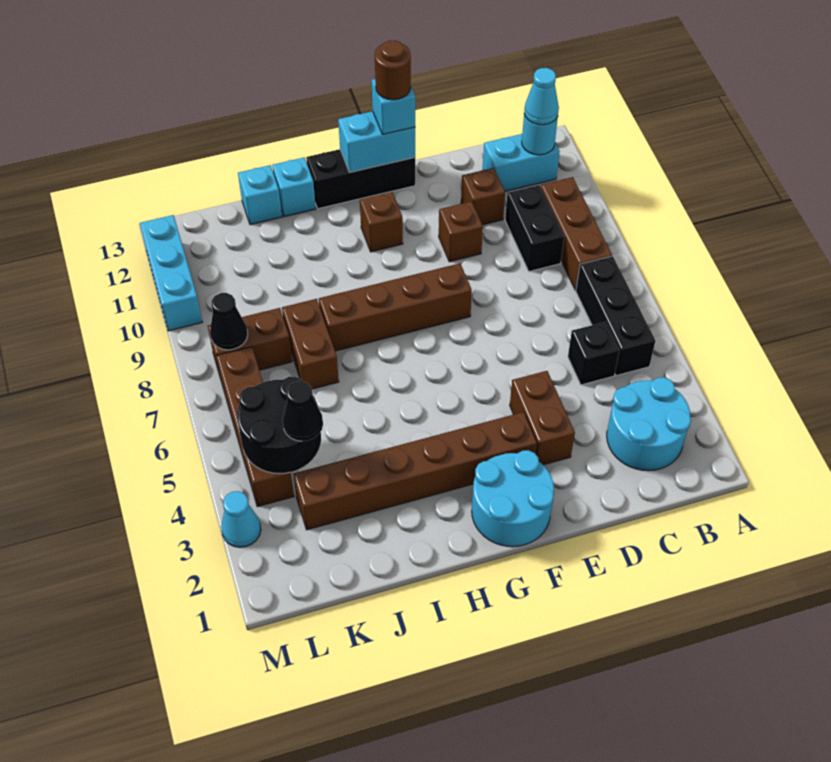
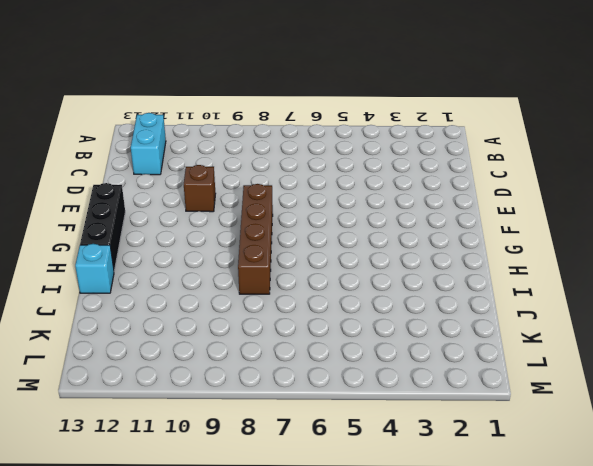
none -> cyan round brick B2:C3 level 1
none -> black brick B5:B7 level 1
none -> brown brick B8:B10 level 1

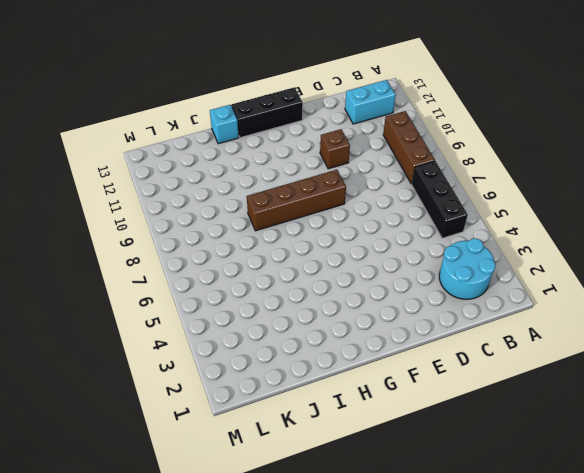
none -> black brick C5 level 1
none -> black brick C9:C10 level 1
none -> brown brick D11 level 1

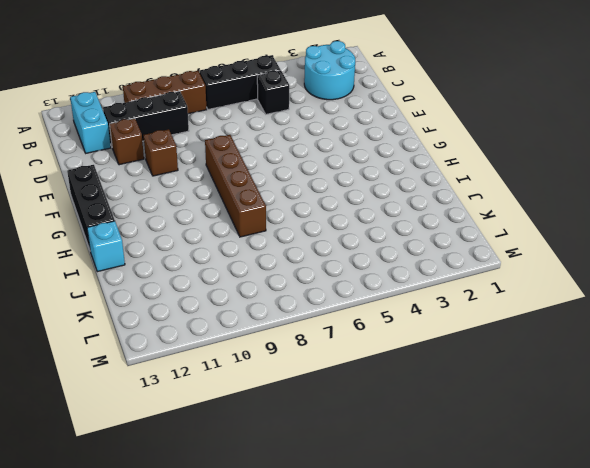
black brick C9:C11 level 1 -> black brick C9:C10 level 1
none -> brown brick E3:E4 level 1
none -> cyan round brick F1:G2 level 1
none -> brown brick F3:K3 level 1

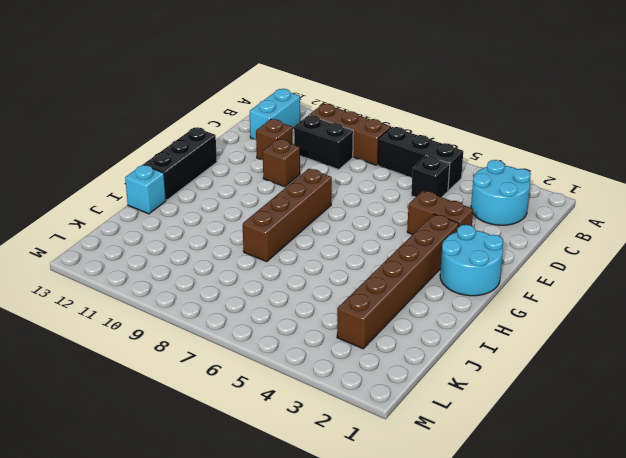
none -> brown brick G11 level 1
none -> brown brick J7:J8 level 1
none -> cyan brick J13 level 1

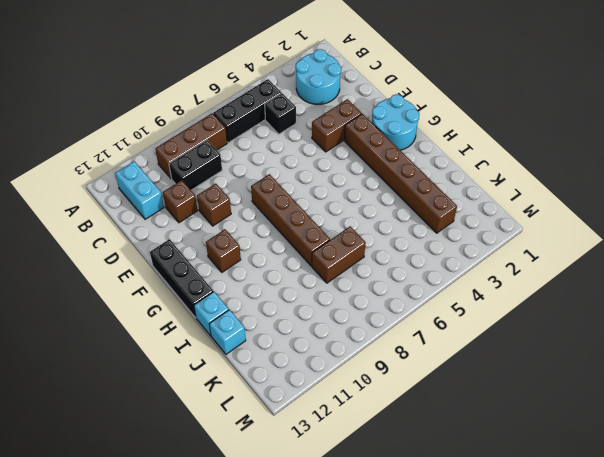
none -> brown brick K8:L8 level 1
none -> brown brick L4:L7 level 1
none -> cyan cone M3 level 1

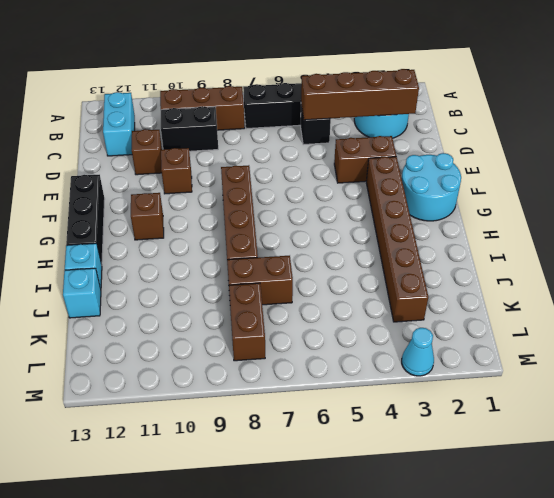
brown brick C2:C5 level 2 -> brown brick L4:L7 level 1
none -> cyan brick M10:M12 level 1
none -> cyan round brick B12 level 2
none -> cyan brick F13:G13 level 2

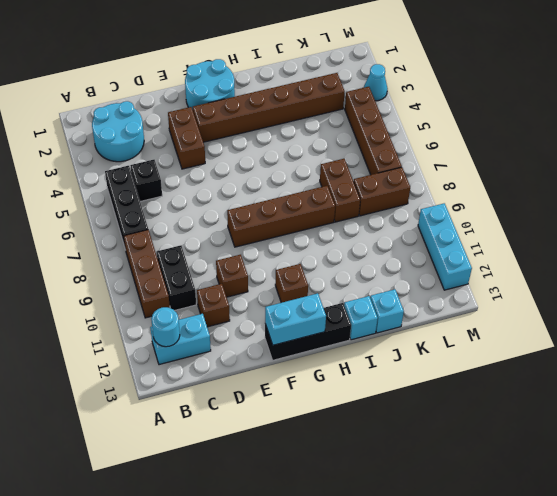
none -> black round brick K4:L5 level 2
none -> black cone L8 level 2
none -> cyan cone B12 level 3

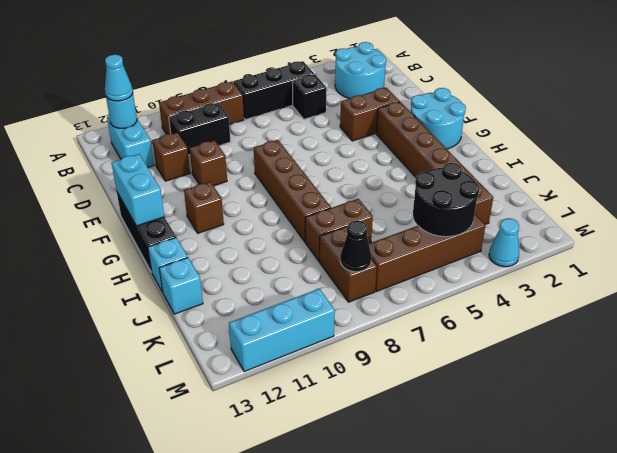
none -> cyan brick F13 level 3
none -> black cone K4 level 3
none -> brown round brick F13 level 4

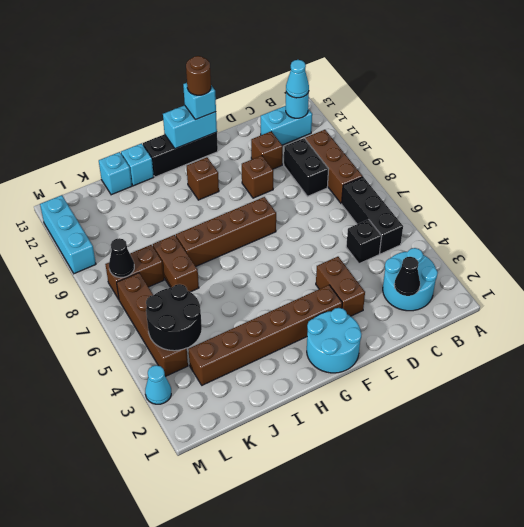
black cone C2 level 2 -> black cone K4 level 3

